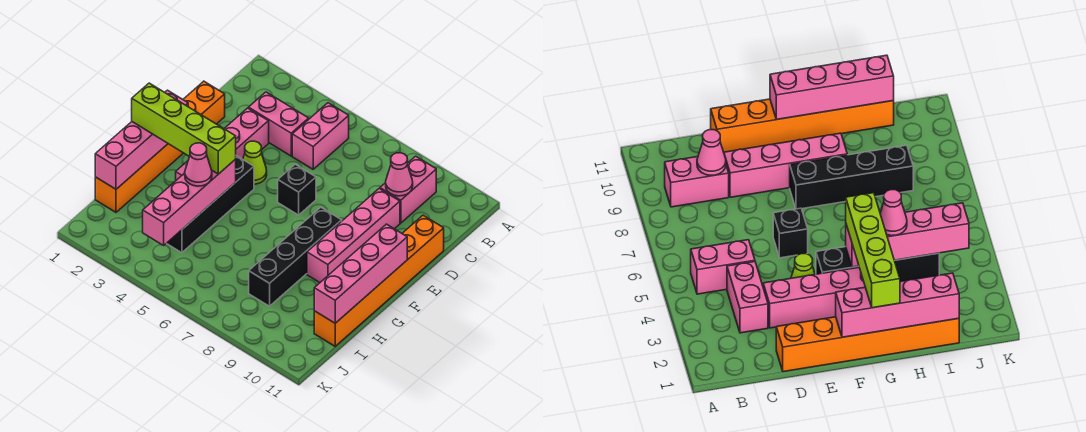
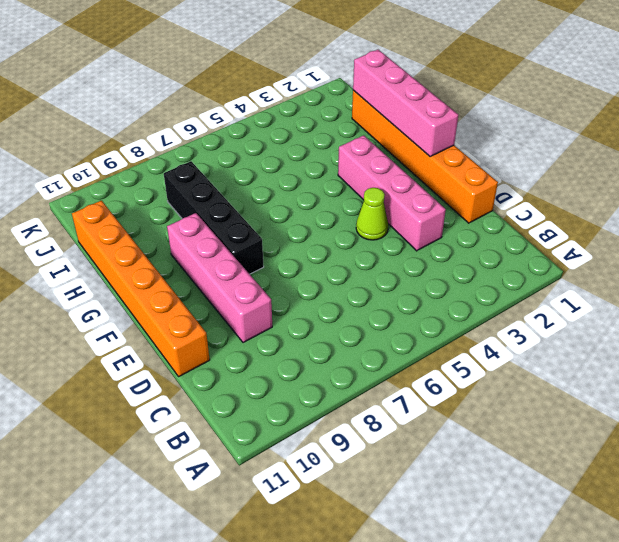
none -> pink brick B5:C5 level 1
none -> pink brick B9:C9 level 1
none -> pink brick C3:C4 level 1

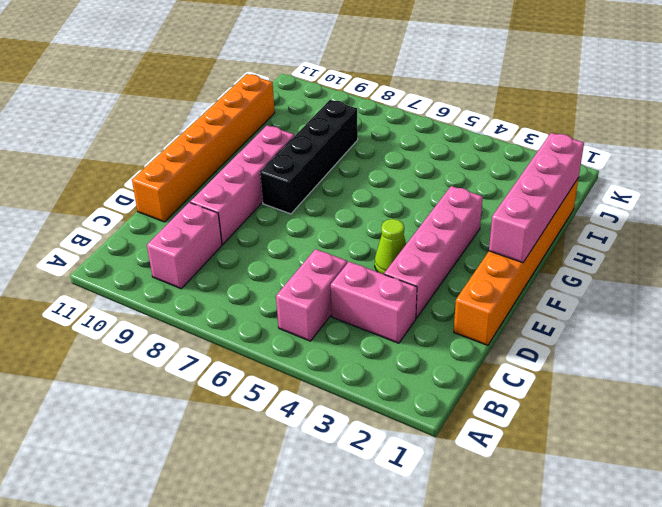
none -> black brick E6 level 1
none -> black brick F4:I4 level 1
none -> pink cone C9 level 2

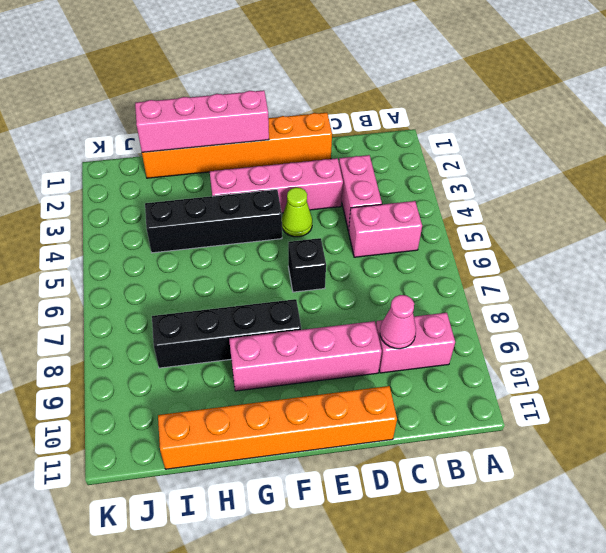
none -> pink brick F11:I11 level 2
none -> pink brick G4:J4 level 2
none -> lime brick G1:G4 level 3

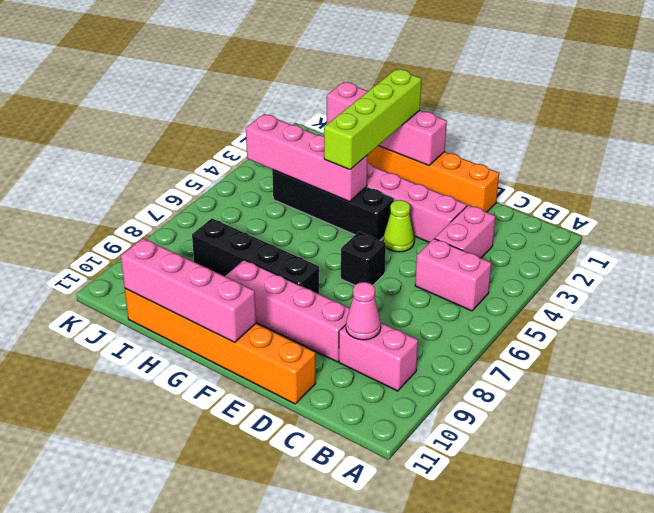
none -> pink cone H4 level 3

